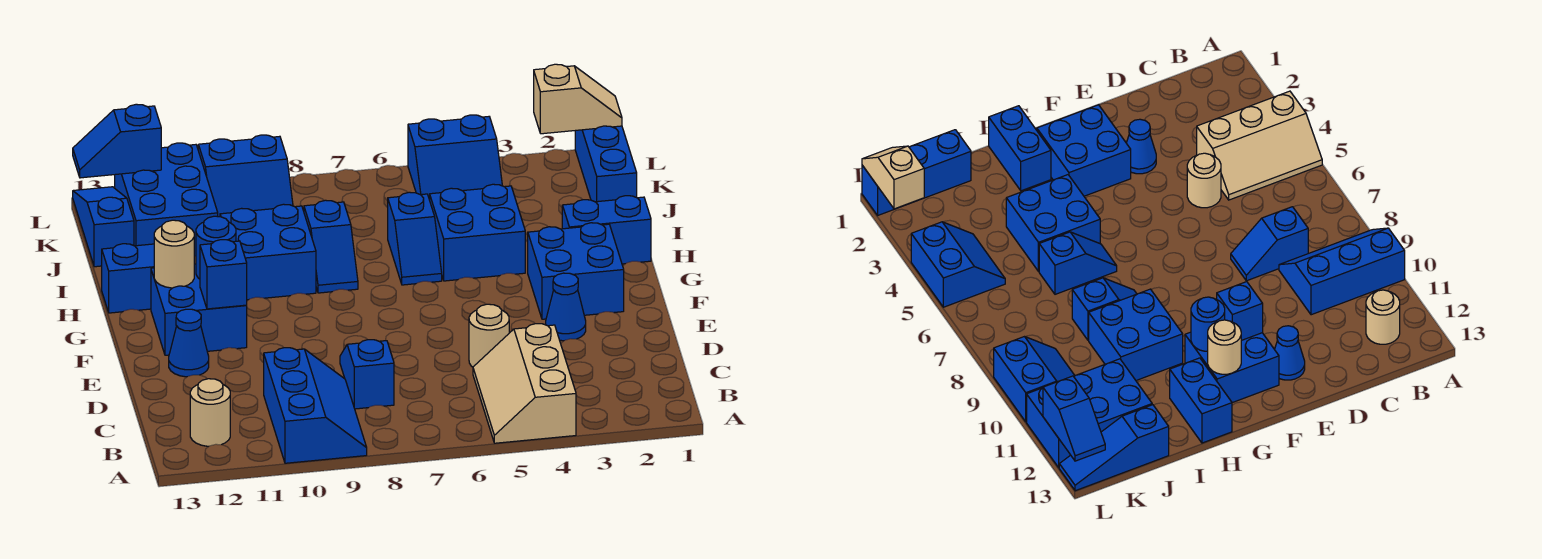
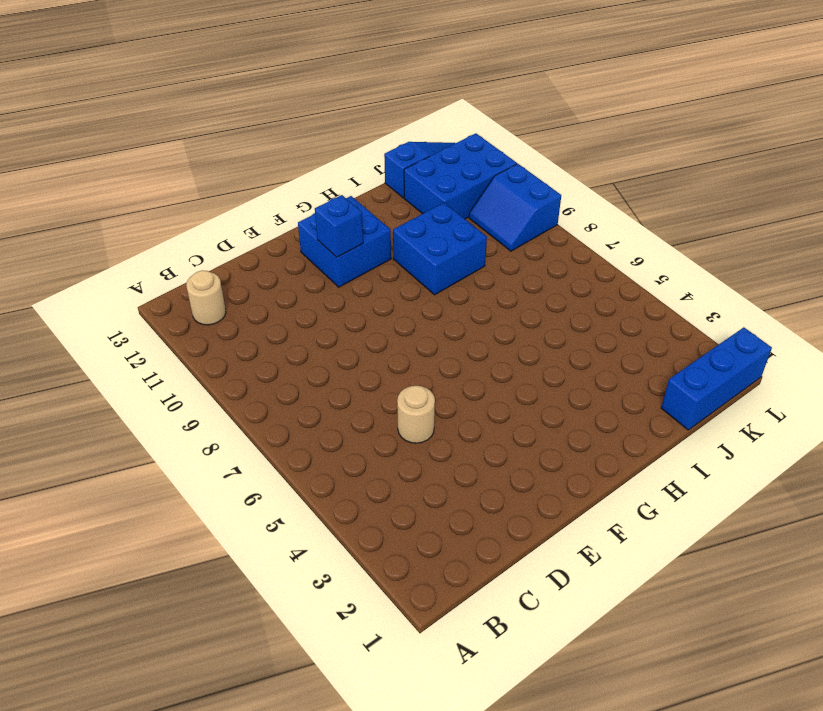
none -> tan slope A4:C5 level 1 top 4
none -> blue slope A9:C10 level 1 top 10
none -> blue slope C8:D8 level 1 top C

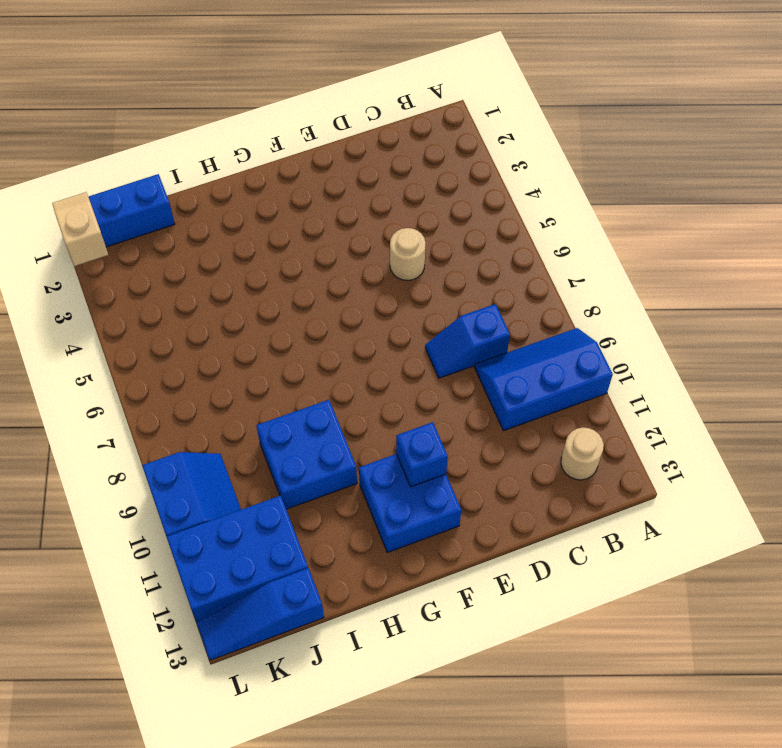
none -> tan slope A4:C5 level 1 top 4
none -> blue cone E3 level 1
none -> blue cone E12 level 1

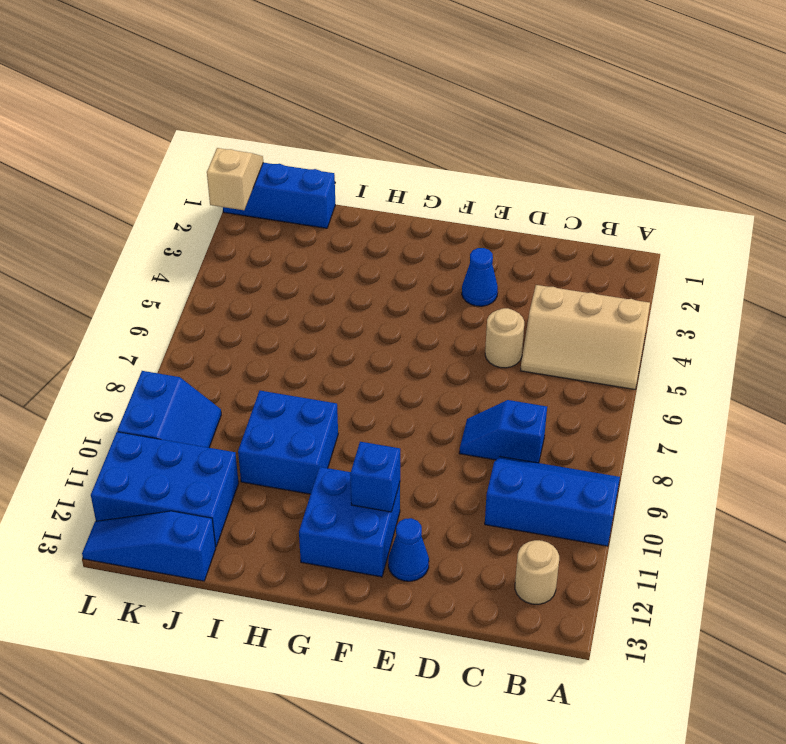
none -> blue brick F2:G3 level 1
none -> blue brick H1:H2 level 1
none -> blue brick H4:I5 level 1

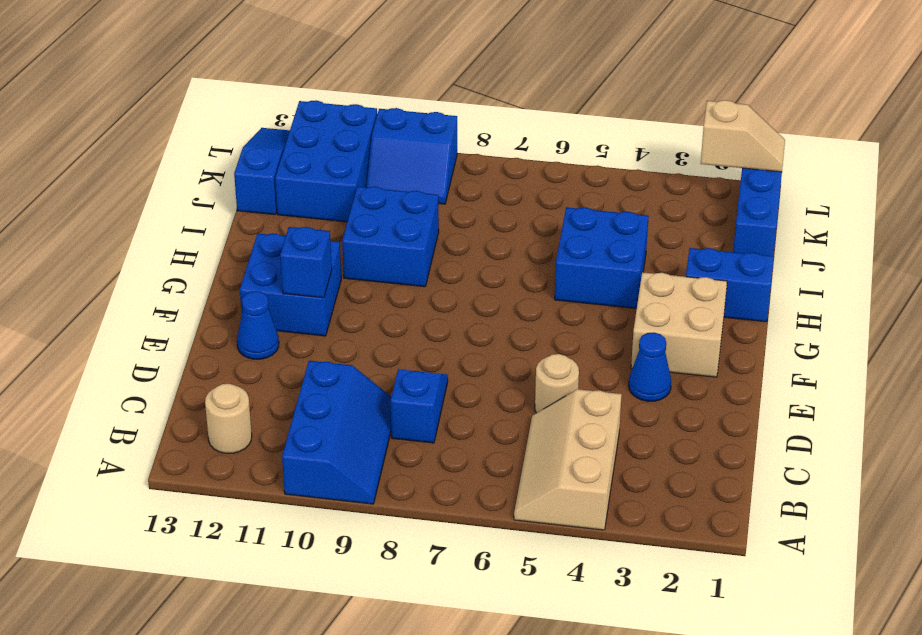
tan brick F2:G3 level 1 -> blue brick F2:G3 level 1
none -> blue slope H6:I6 level 1 top I
none -> blue slope H8:I8 level 1 top I
none -> blue brick H12:H13 level 1

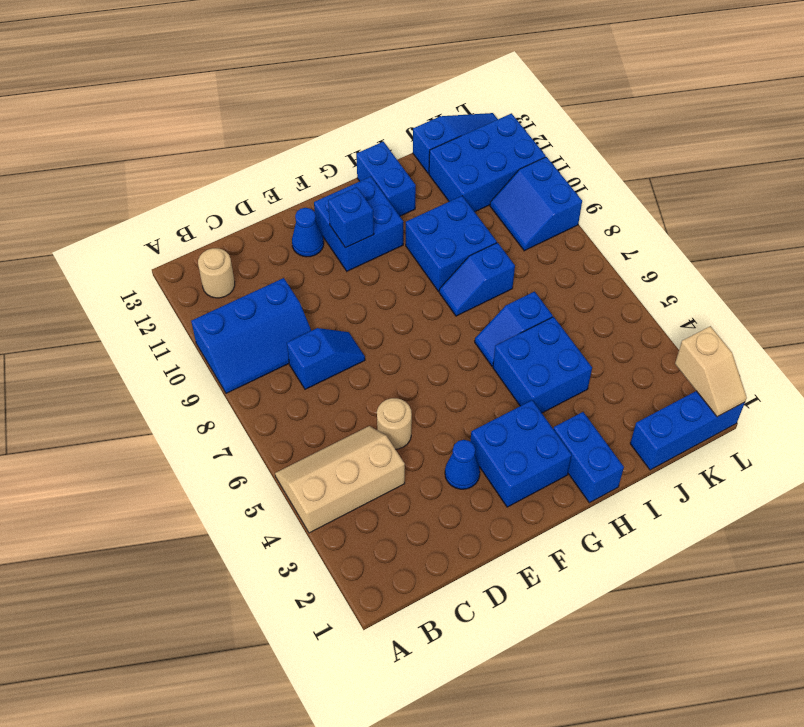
none -> blue slope K4:L5 level 1 top L
none -> blue round brick G11 level 2
none -> tan round brick G12 level 2

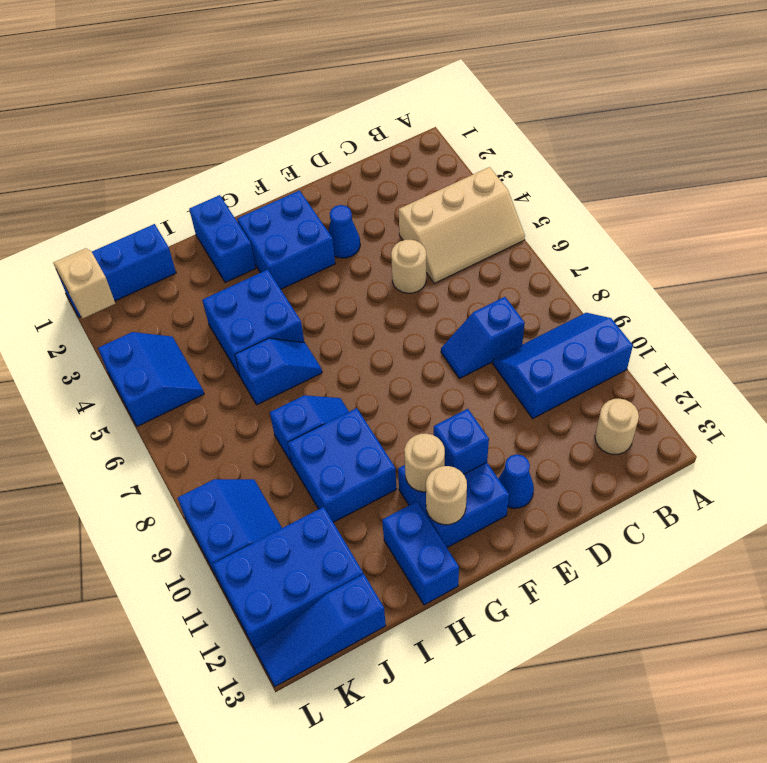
tan round brick G11 level 2 -> blue round brick G11 level 2
none -> blue slope L12:L13 level 2 top 12

